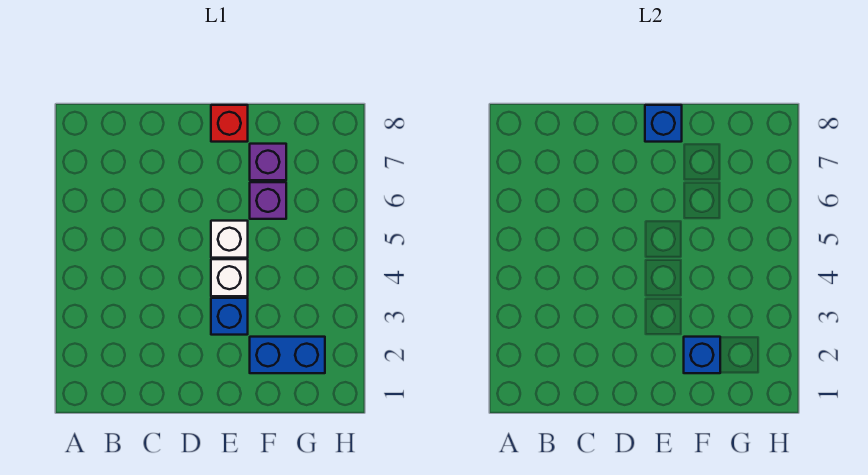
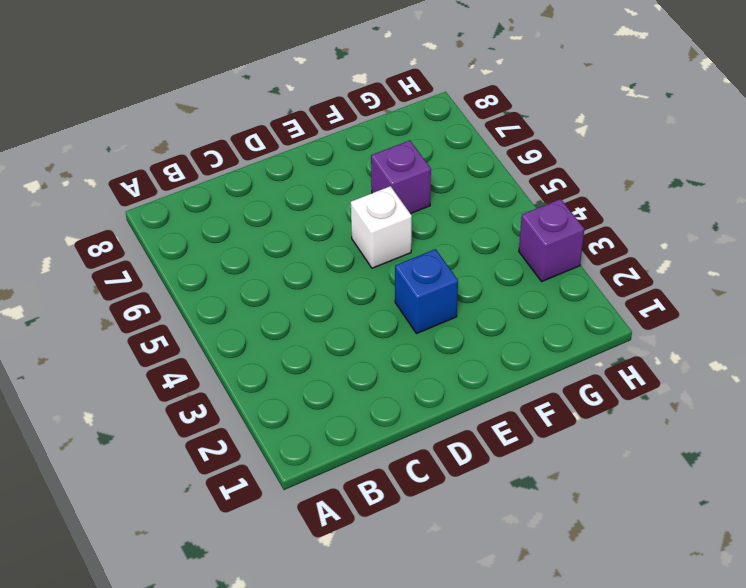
purple brick H3 level 1 -> purple brick F7 level 1
none -> white brick E4 level 1
none -> red brick E8 level 1

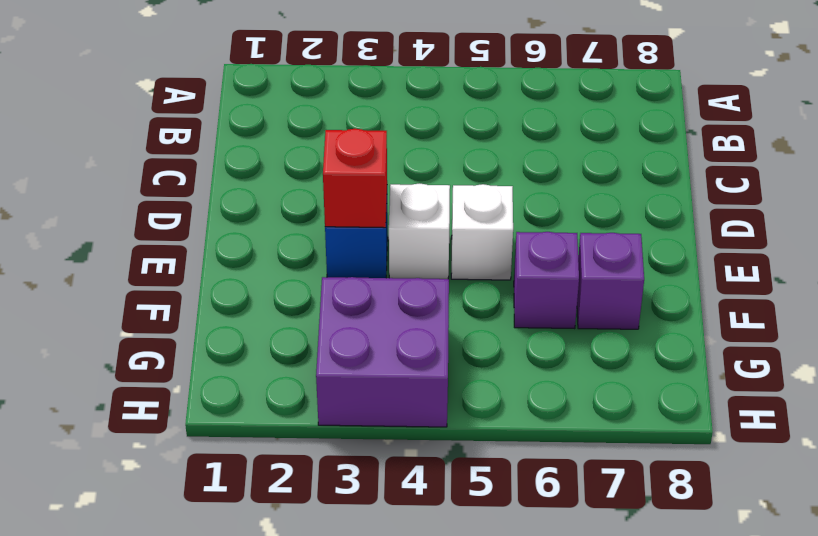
red brick E3 level 2 -> red brick E8 level 1
purple brick G3:H4 level 1 -> none
none -> blue brick F2:G2 level 1
none -> blue brick E8 level 2

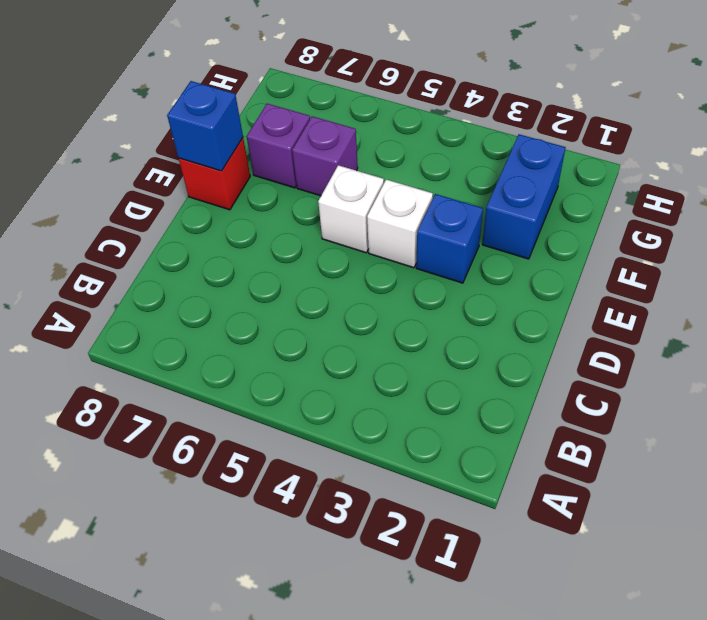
none -> blue brick F2 level 2

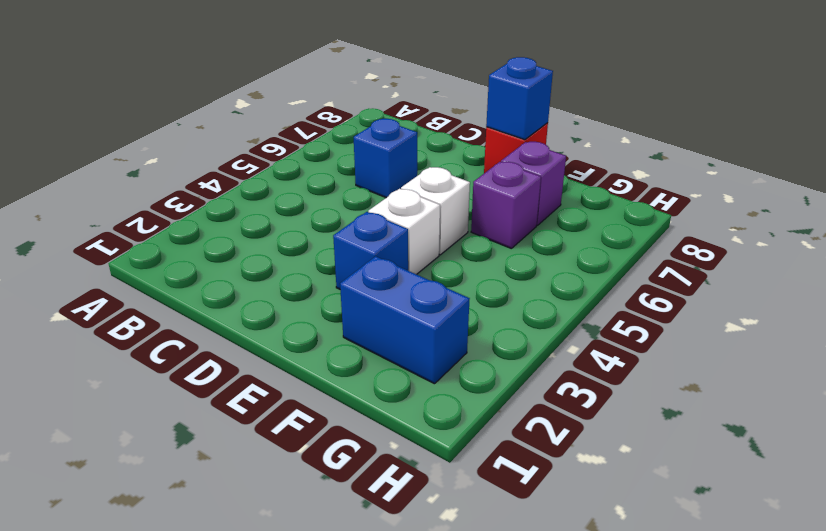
blue brick C6 level 1 -> blue brick F2 level 2

